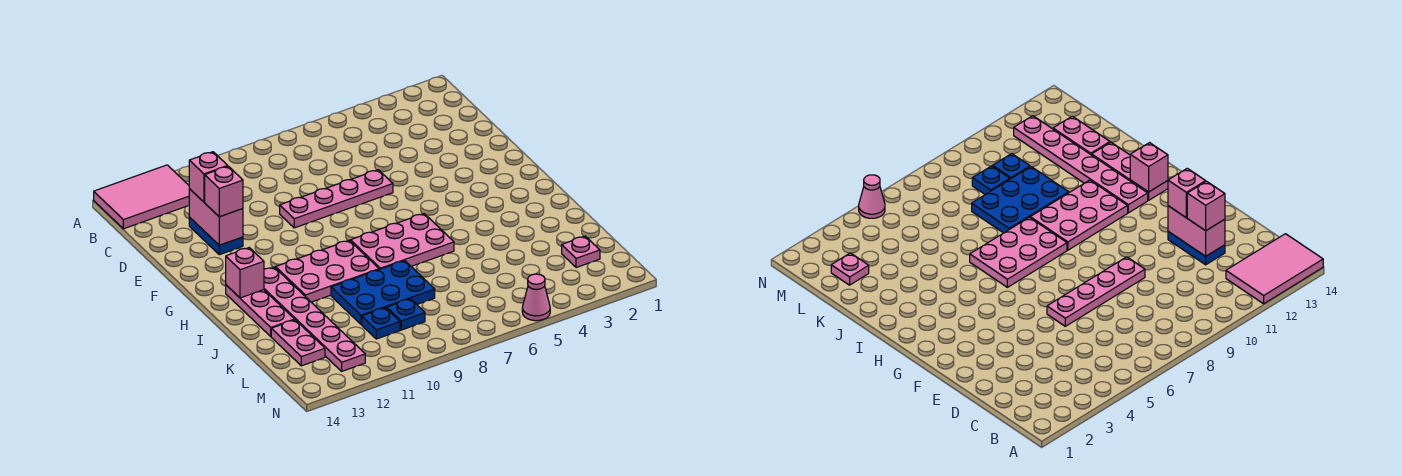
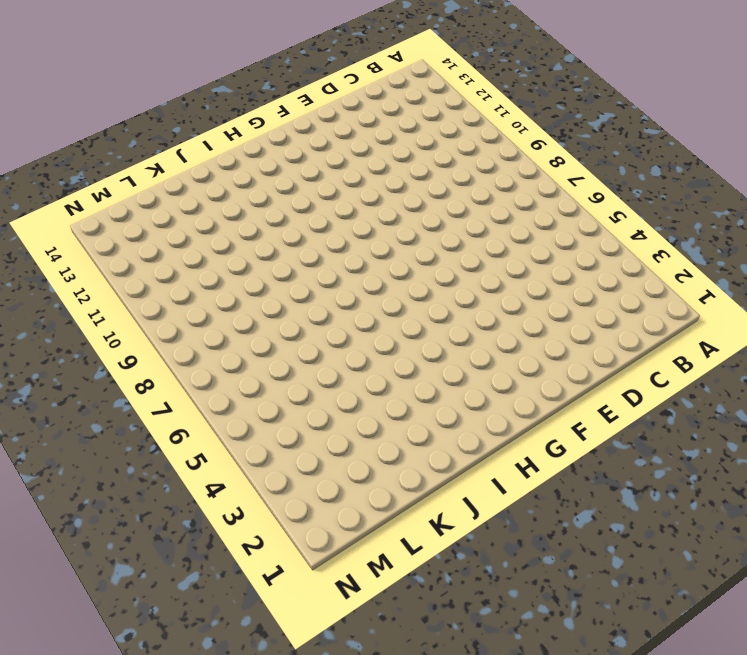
none -> pink tile A12:B14 level 1
none -> blue plate D12:E12 level 1
none -> pink plate E6:E9 level 1

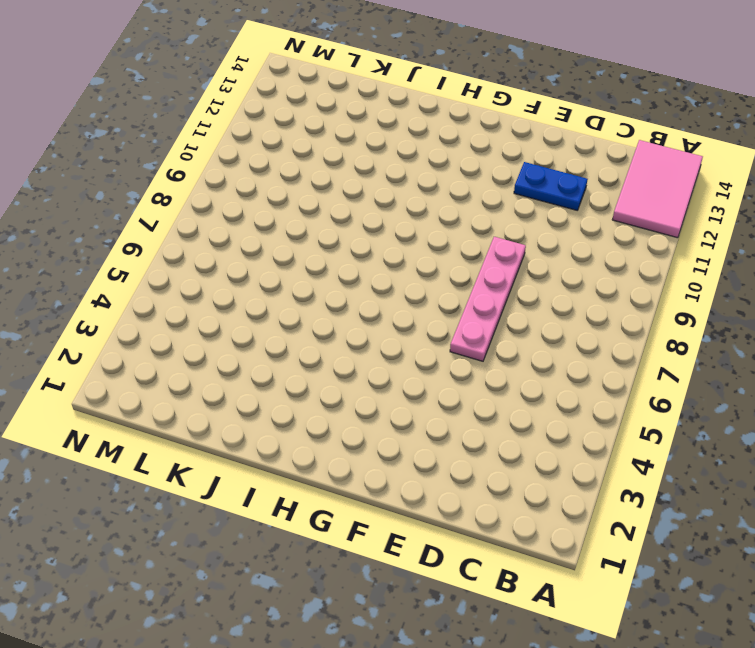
none -> pink plate H6:I8 level 1
none -> pink plate H9:I11 level 1
none -> pink plate H12:M12 level 1

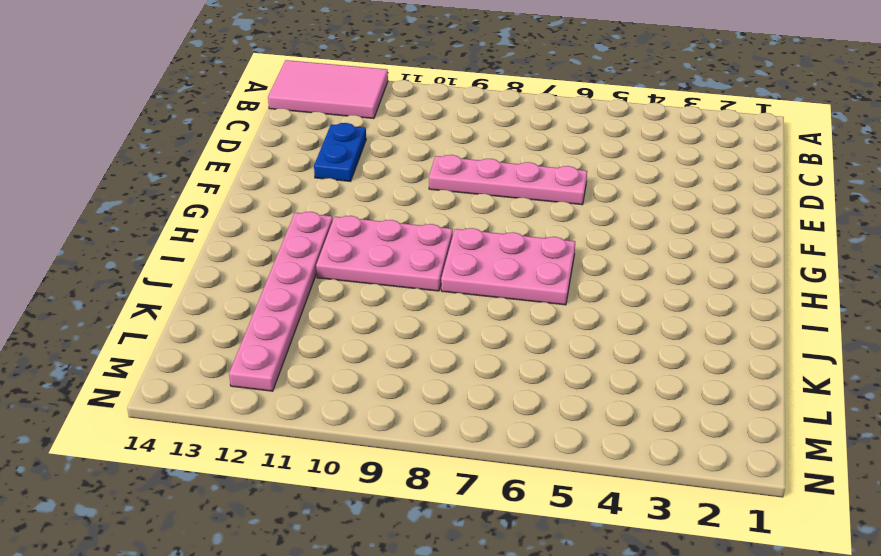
none -> pink plate H13:J13 level 1
none -> blue plate J8:K10 level 1
none -> pink plate K13:L13 level 1

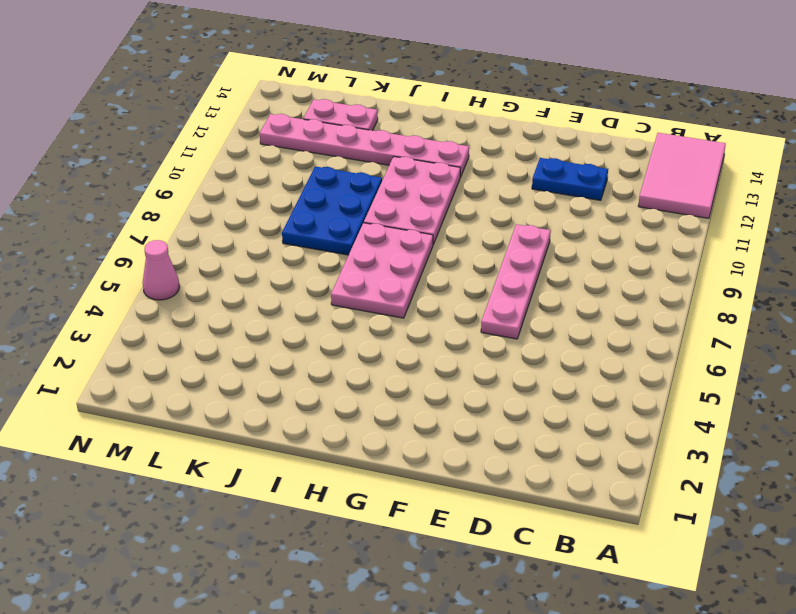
none -> pink plate H13:J13 level 1
none -> pink plate L2 level 1
none -> blue plate L9 level 1

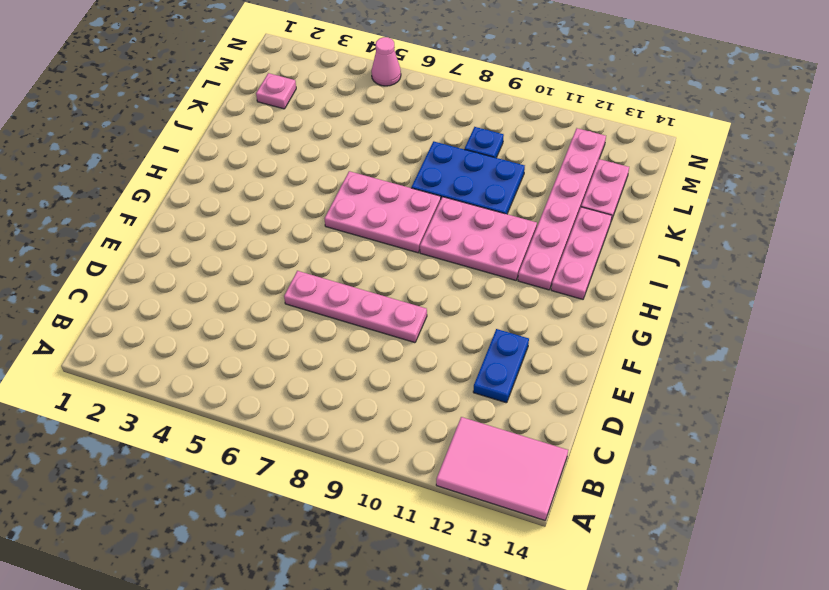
none -> blue plate L10 level 1
none -> pink brick D12:E12 level 2
none -> pink brick H13 level 2

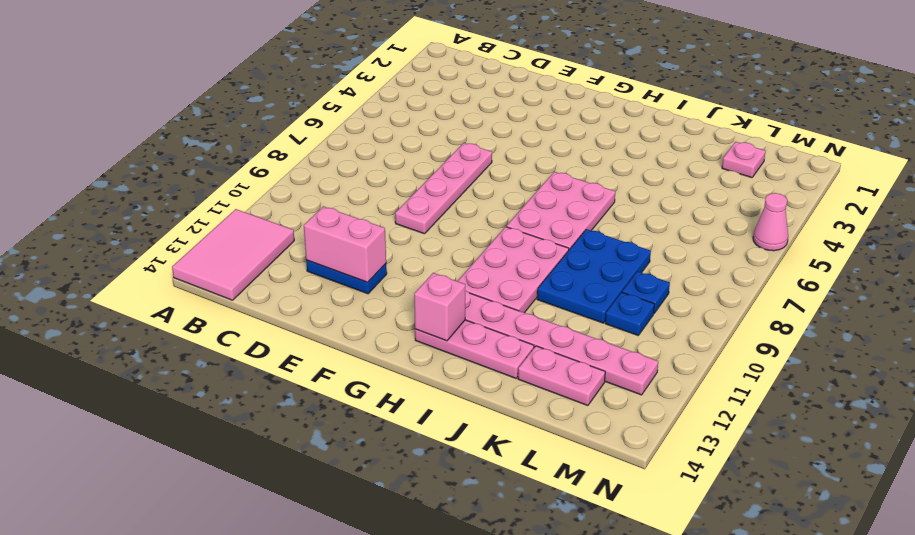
none -> pink brick D12 level 3
none -> pink brick E12 level 3

